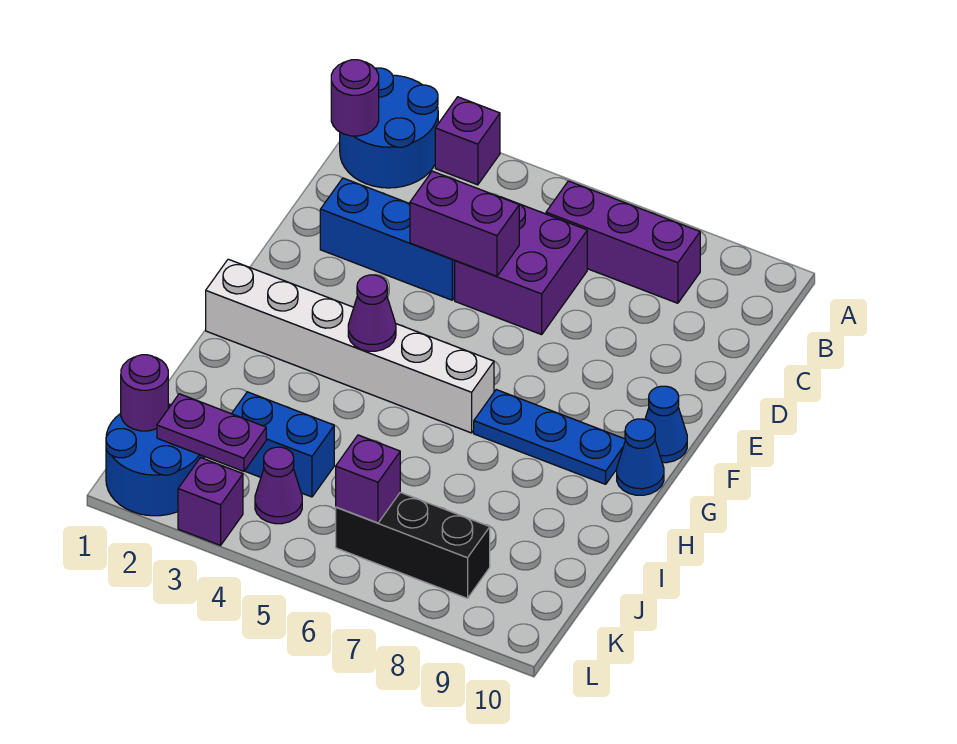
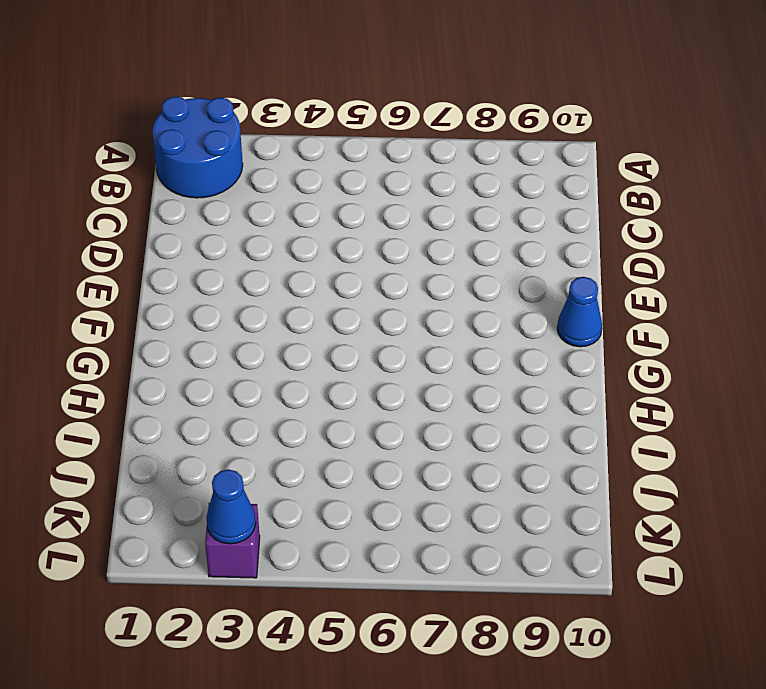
blue cone L3 level 2 -> blue cone G10 level 1
none -> purple brick A3 level 1
none -> purple brick B6:B8 level 1
none -> purple brick C5:D6 level 1

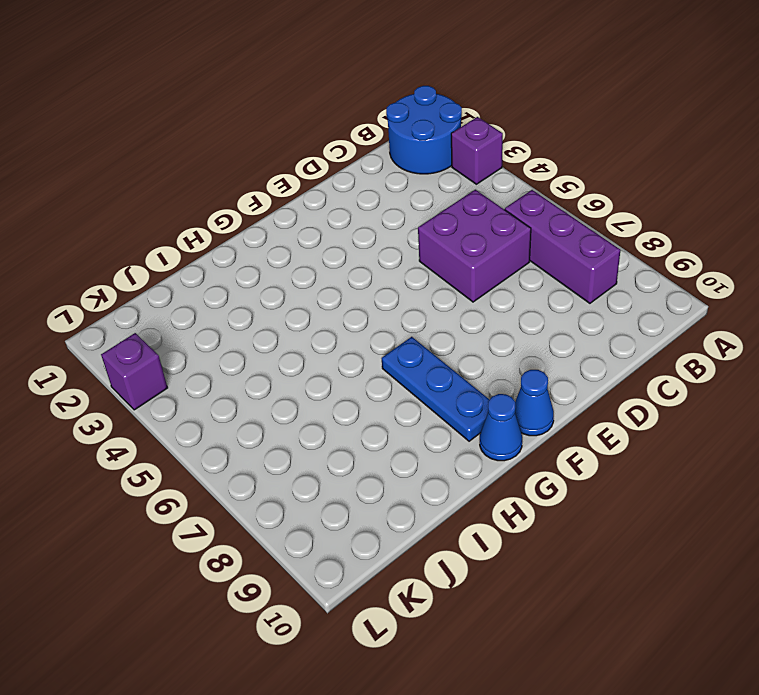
none -> blue brick D2:D4 level 1
none -> white brick G1:G6 level 1
none -> blue brick J3:J4 level 1

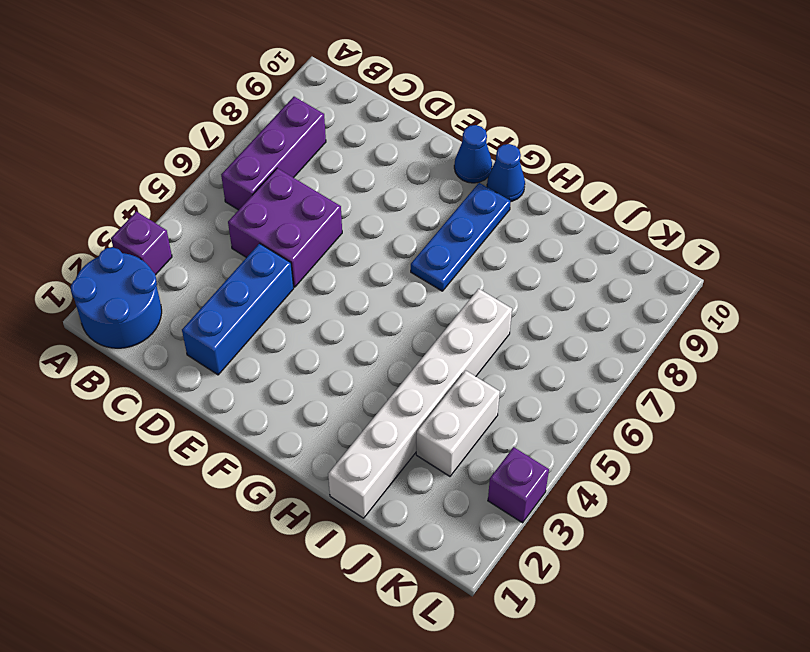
white brick I1:I6 level 1 -> white brick G1:G6 level 1
white brick J3:J4 level 1 -> blue brick J3:J4 level 1
none -> blue round brick K1:L2 level 1
none -> purple cone K4 level 1
none -> black brick K6:K8 level 1

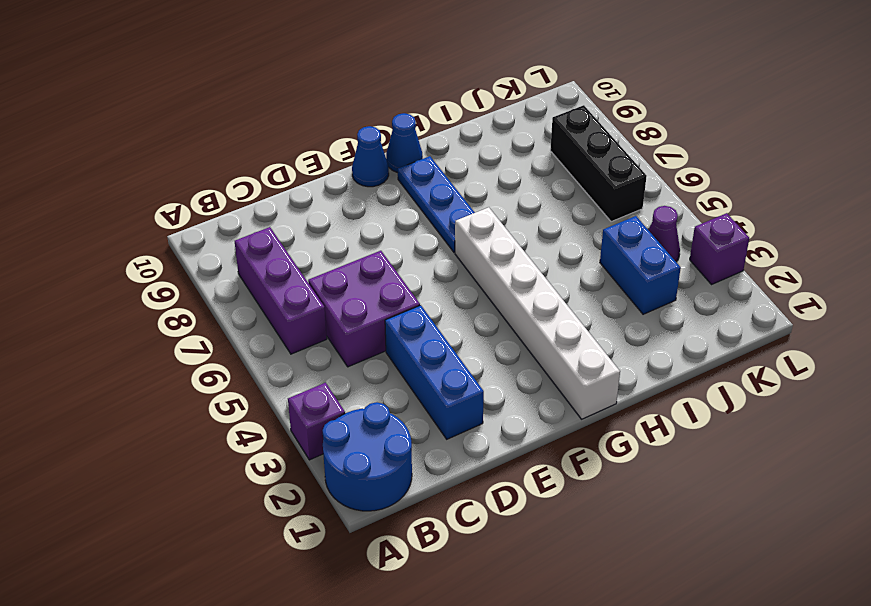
none -> blue round brick K1:L2 level 1
none -> purple round brick B1 level 2
none -> purple brick D4:D5 level 2

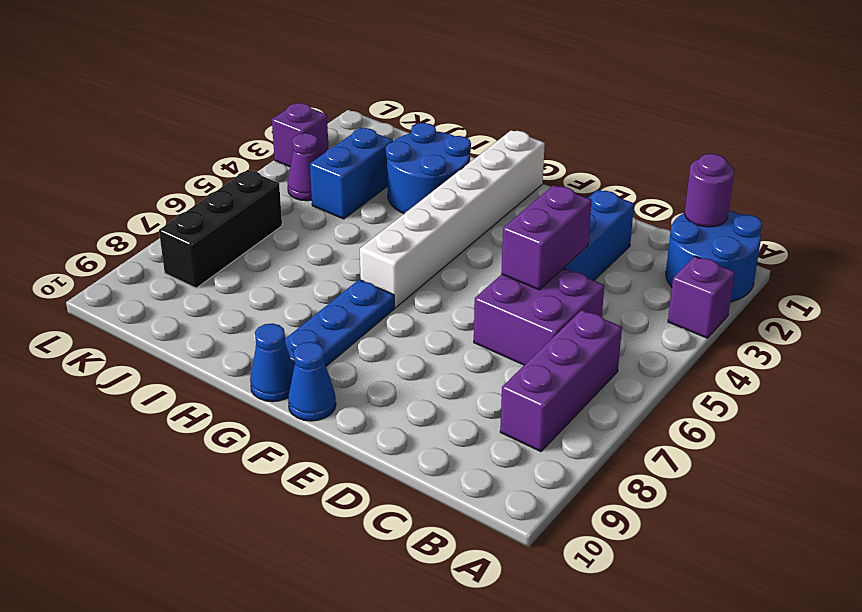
blue round brick H2:I3 level 1 -> blue round brick K1:L2 level 1
none -> purple cone G4 level 2
none -> purple round brick K1 level 2
none -> purple plate K2:K3 level 2

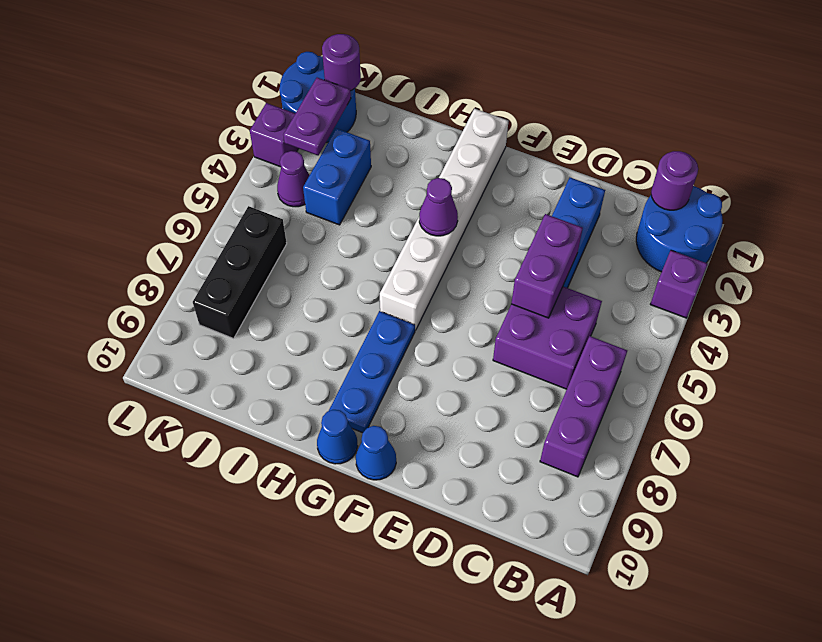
none -> purple brick K6 level 2

